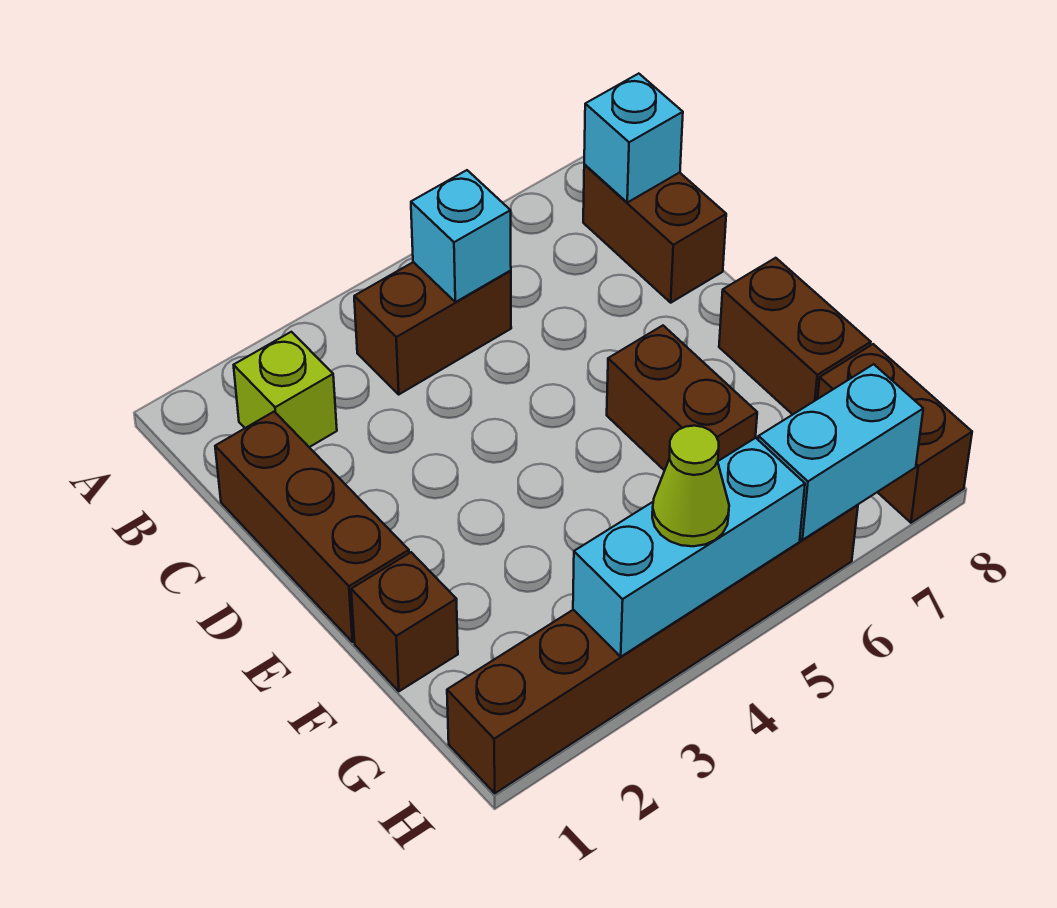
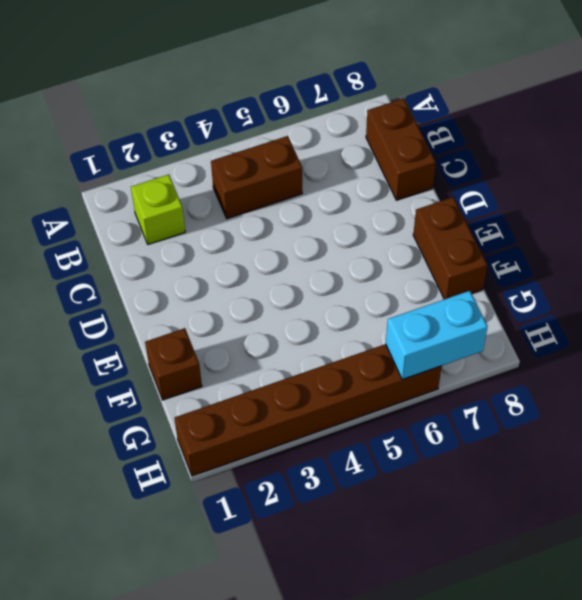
none -> brown brick C1:E1 level 1
none -> brown brick E6:F6 level 1
none -> brown brick G8:H8 level 1

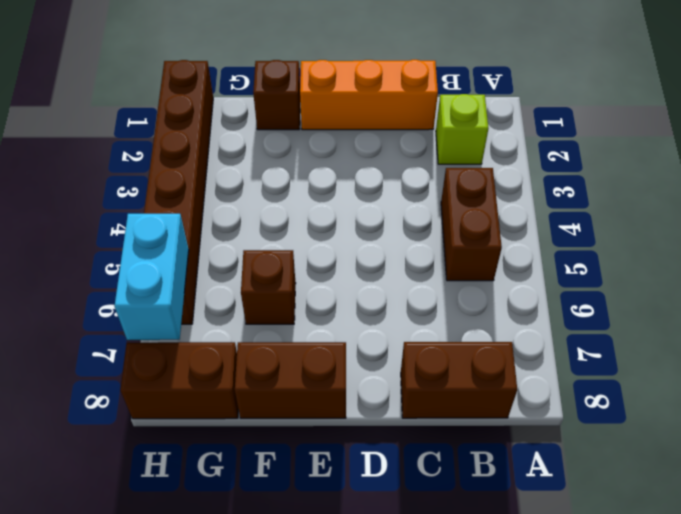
orange brick C1:E1 level 1 -> brown brick C1:E1 level 1
brown brick F6 level 1 -> brown brick E6:F6 level 1
none -> cyan brick B5 level 2
none -> cyan brick B8 level 2
none -> cyan brick H3:H5 level 2

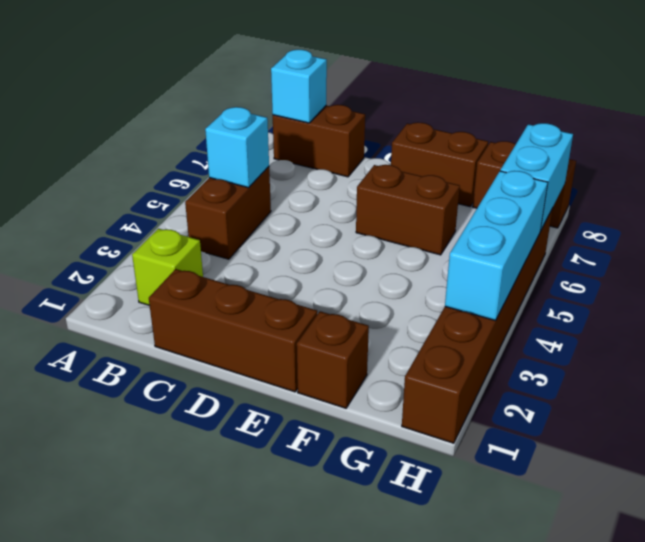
none -> lime cone H4 level 3

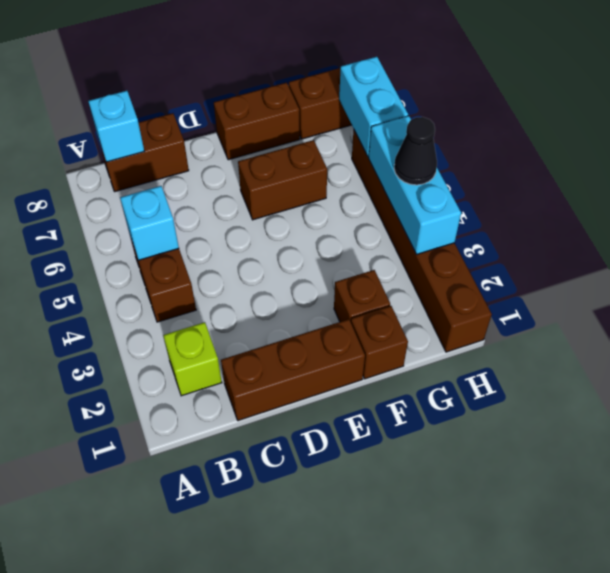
brown brick F2 level 1 -> none
black cone H4 level 3 -> lime cone H4 level 3

